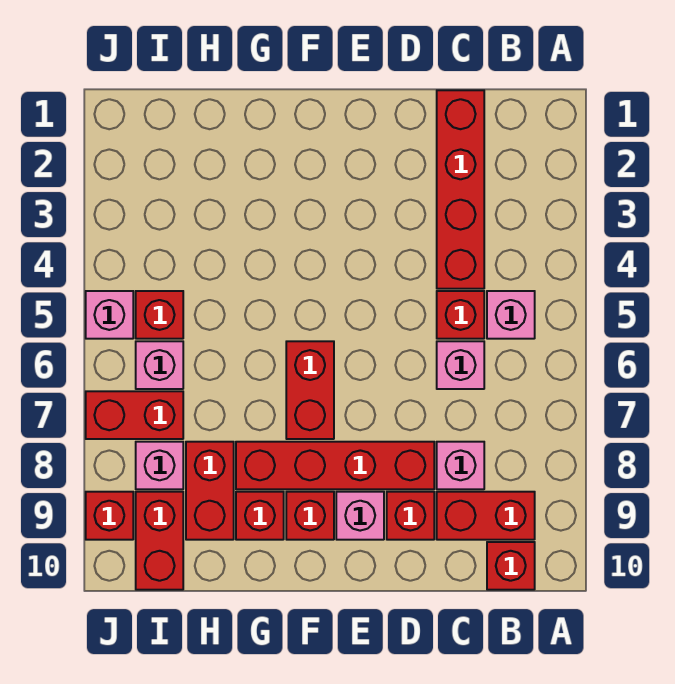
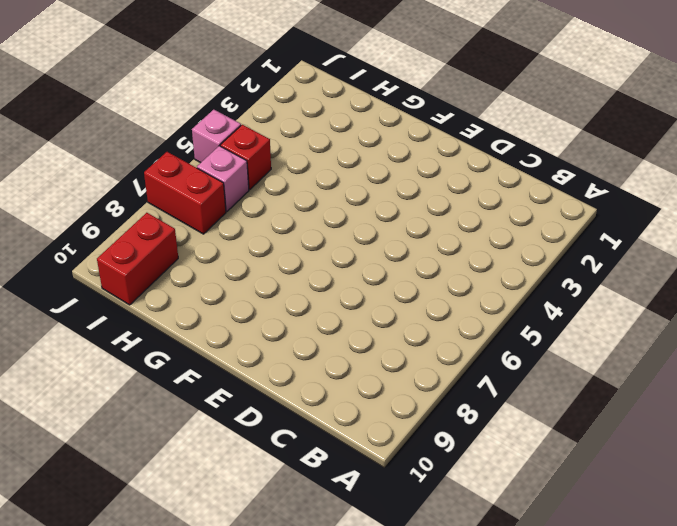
none -> pink brick B5 level 1
none -> red brick B9:C9 level 1
none -> red brick B10 level 1

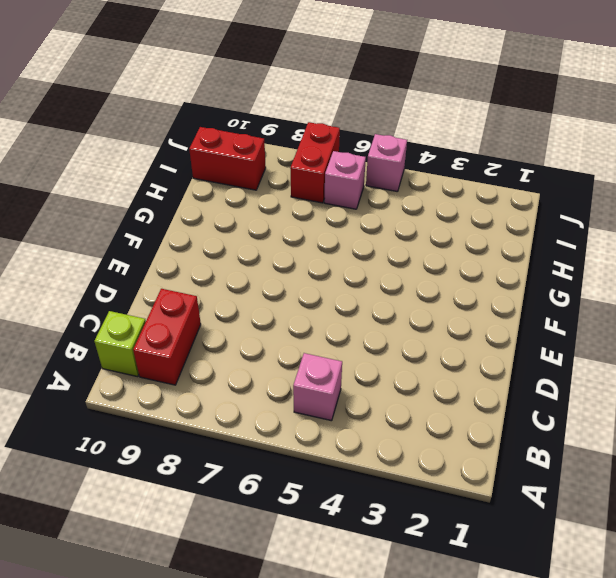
lime brick B10 level 1 -> red brick B10 level 1
none -> red brick C1:C4 level 1
none -> red brick C5 level 1
none -> pink brick C6 level 1

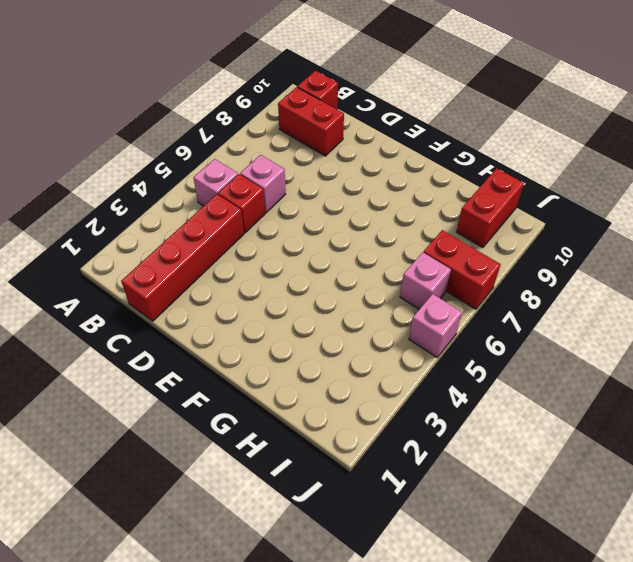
none -> pink brick C8 level 1
none -> red brick D8:G8 level 1
none -> red brick D9 level 1

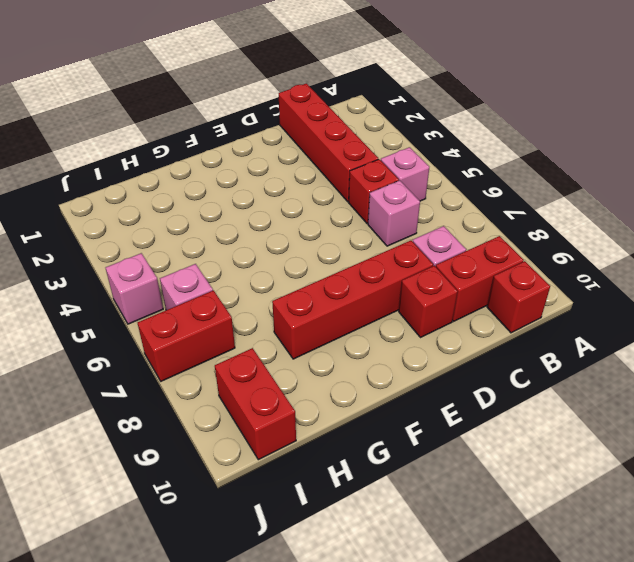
none -> pink brick E9 level 1
none -> red brick F6:F7 level 1
none -> red brick F9 level 1

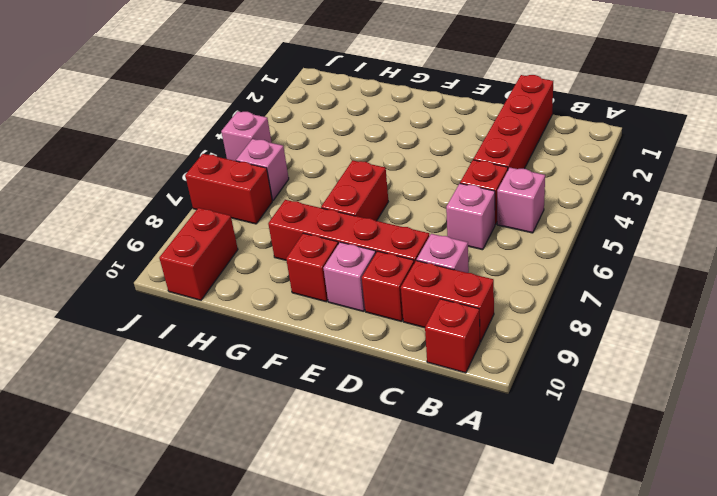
none -> red brick G9 level 1
none -> red brick H8:H9 level 1
none -> red brick I5 level 1

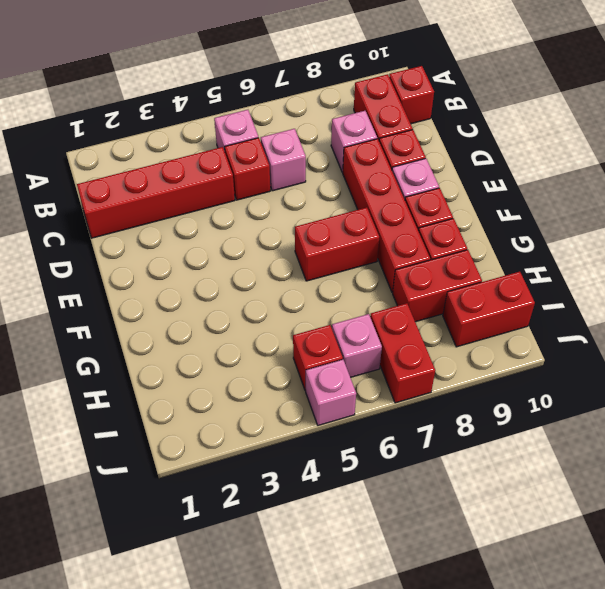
none -> pink brick I8 level 1
none -> red brick J9 level 1

